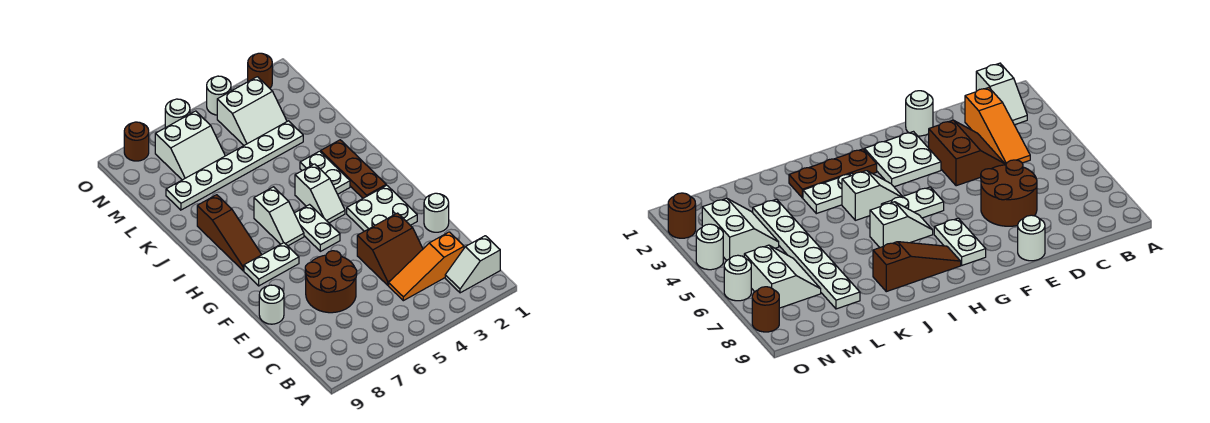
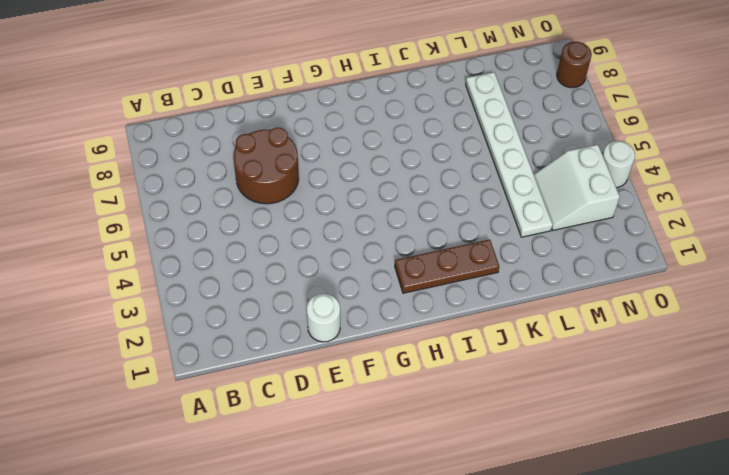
none -> white slope B1:B2 level 1 top 1
none -> orange slope C2:C4 level 1 top 2
none -> brown slope D3:E4 level 1 top E

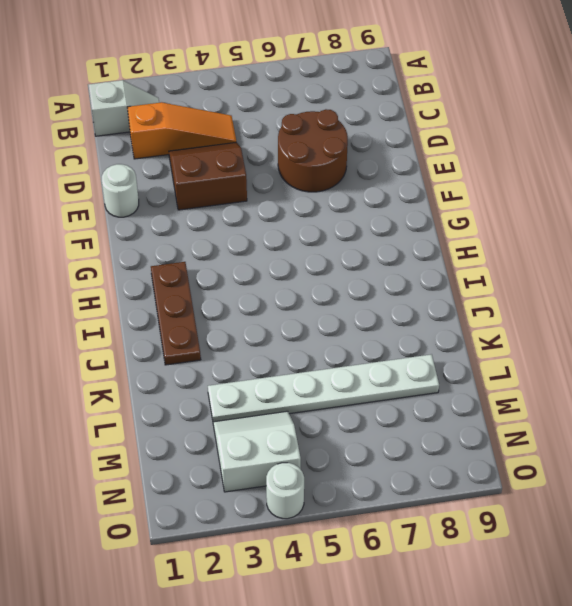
none -> white round brick E9 level 1
none -> white plate F2:G3 level 1
none -> white plate G5:H5 level 1

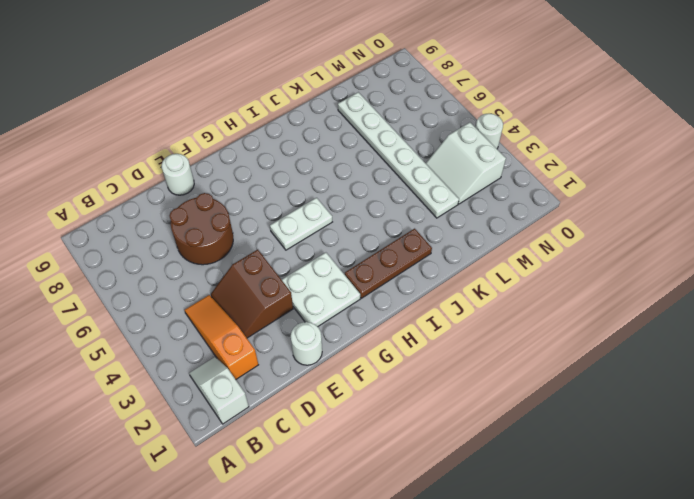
none -> white plate G7:G8 level 1
none -> white slope H4:I4 level 1 top I
none -> white slope H6:I6 level 1 top I

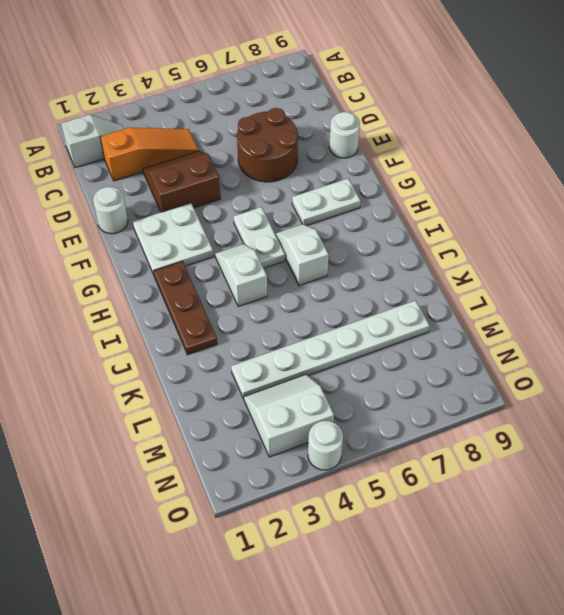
none -> brown slope H8:J8 level 1 top J
none -> white plate I3:J3 level 1
none -> white slope M6:N7 level 1 top N

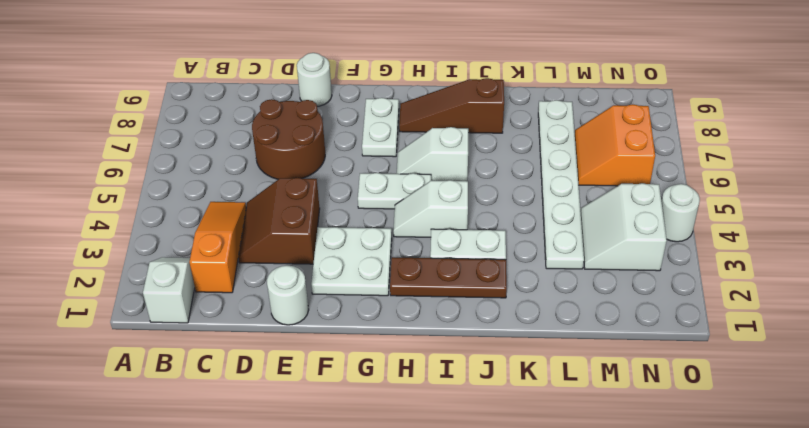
orange slope M6:N7 level 1 top N -> white slope M6:N7 level 1 top N
none -> brown round brick O2 level 1
none -> white round brick O6 level 1
none -> brown round brick O8 level 1

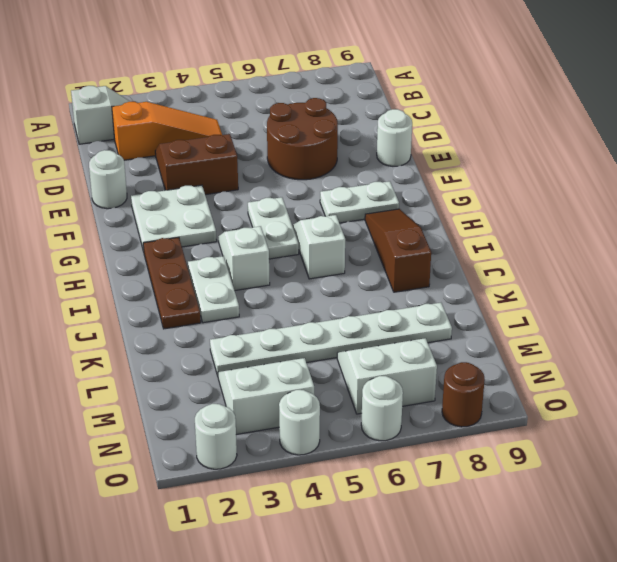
white round brick O2 level 1 -> brown round brick O2 level 1

